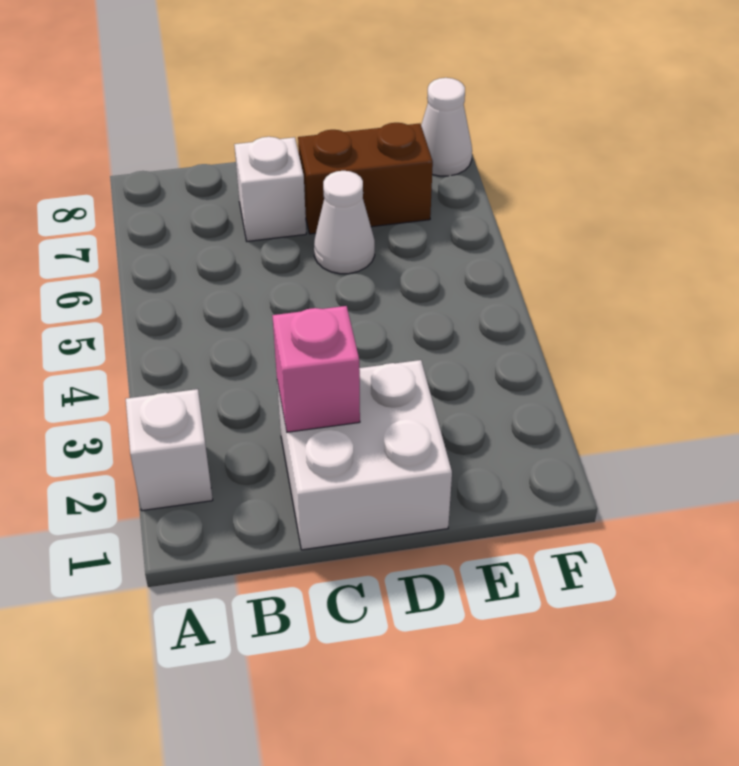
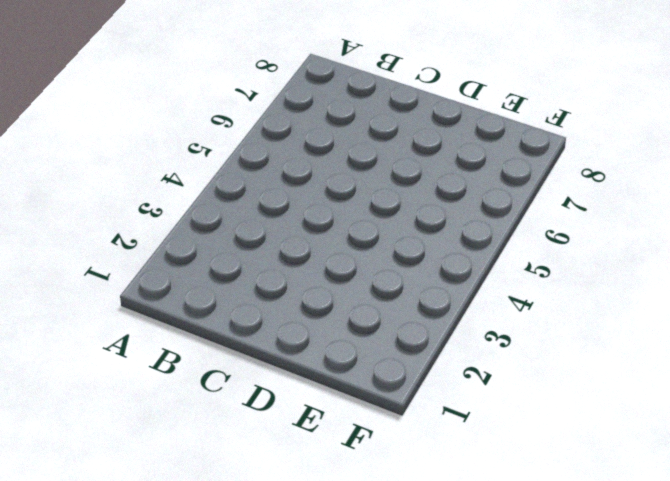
none -> white brick A2 level 1
none -> white brick C1:D2 level 1

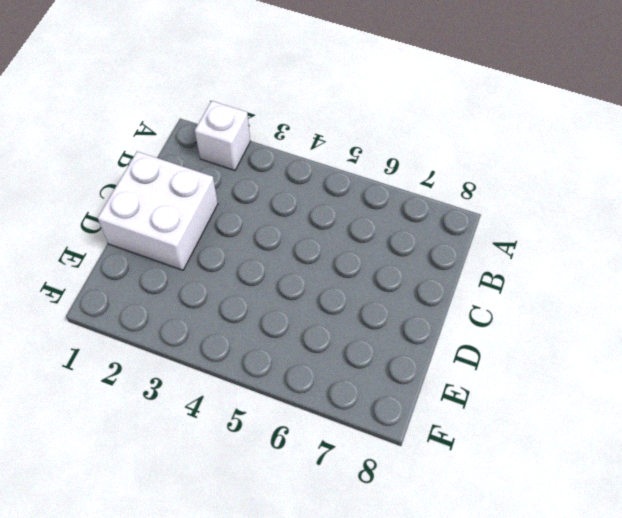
none -> white brick C7 level 1
none -> white cone D6 level 1

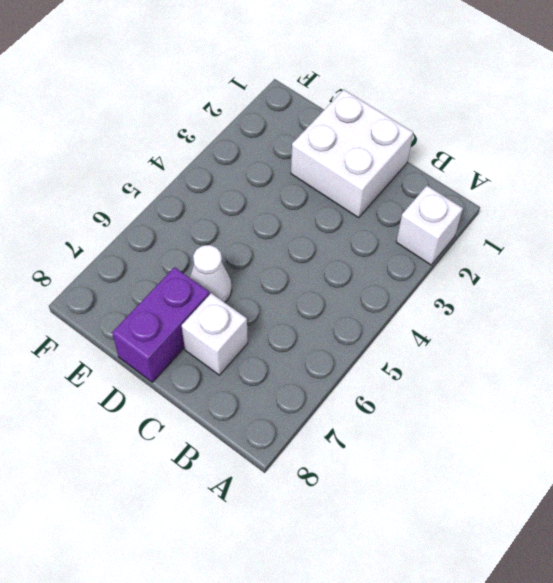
purple brick D7:D8 level 1 -> brown brick D7:E7 level 1
none -> white cone F8 level 1
none -> pink brick C2 level 2

